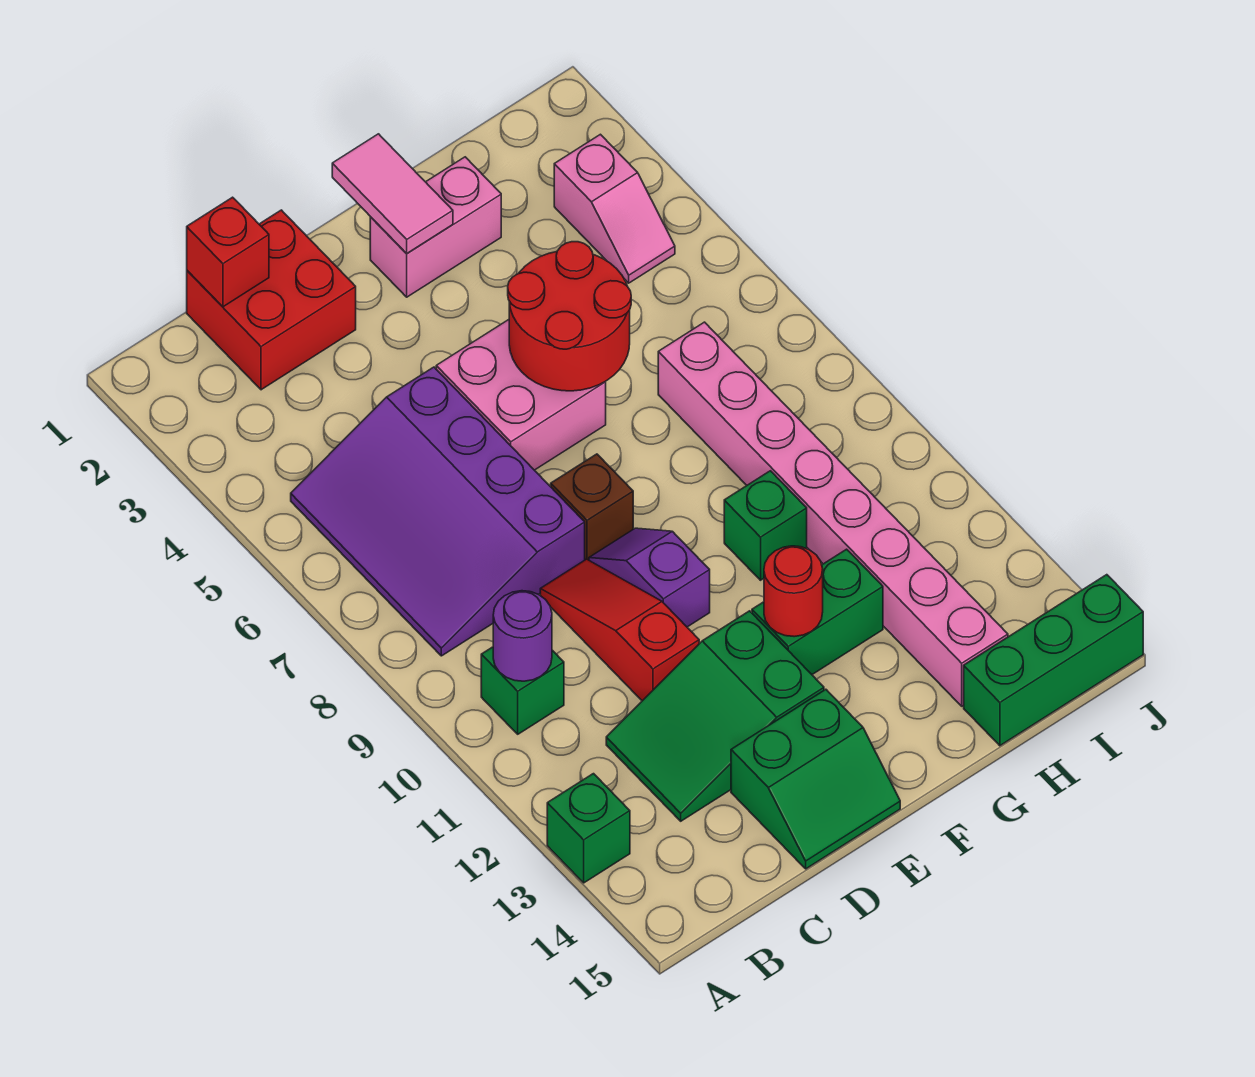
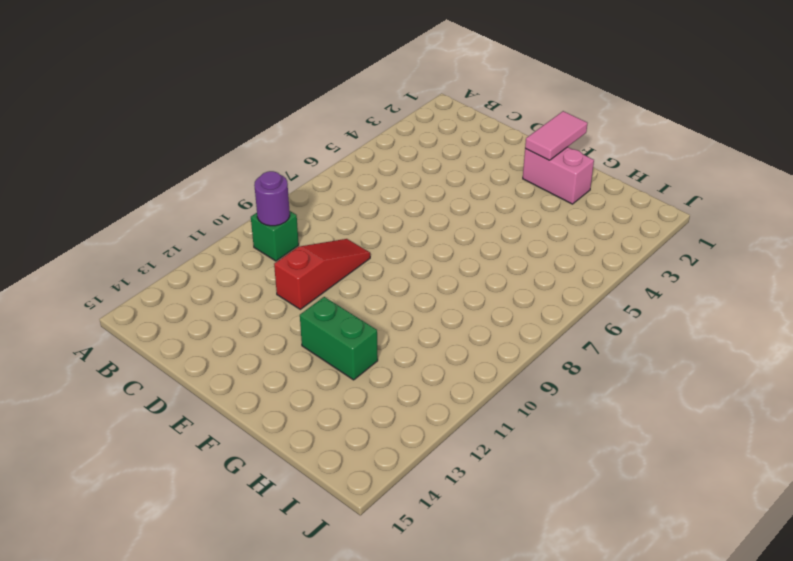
none -> green brick A13 level 1
none -> purple slope B5:D8 level 1 top D
none -> red brick C1:D2 level 1

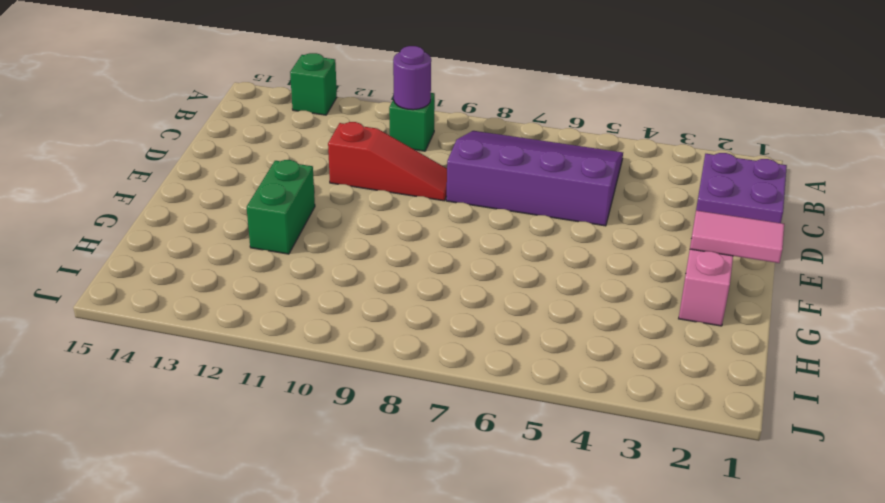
purple brick C1:D2 level 1 -> red brick C1:D2 level 1
none -> green slope C12:E13 level 1 top E
none -> green slope D14:E15 level 1 top 14
none -> pink brick E5:F6 level 1

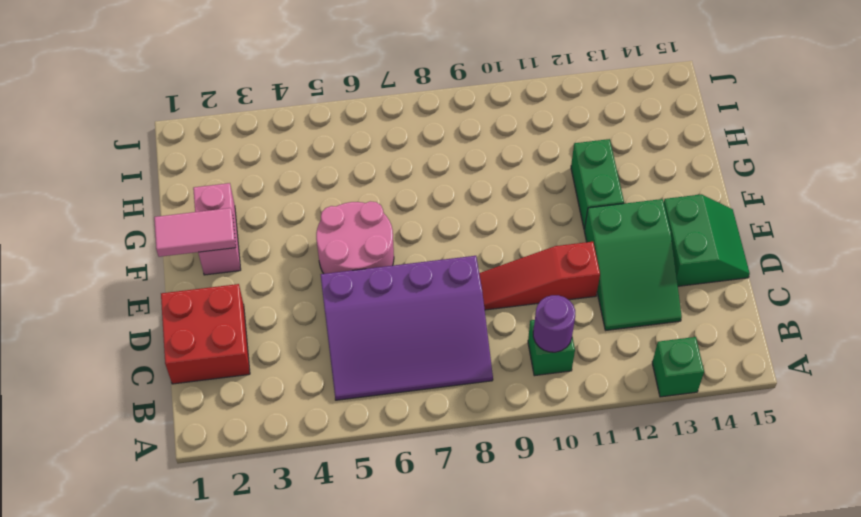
pink round brick E5:F6 level 1 -> pink brick E5:F6 level 1
none -> brown brick E8 level 1
none -> purple slope E9:E10 level 1 top 10
none -> green brick G10 level 1

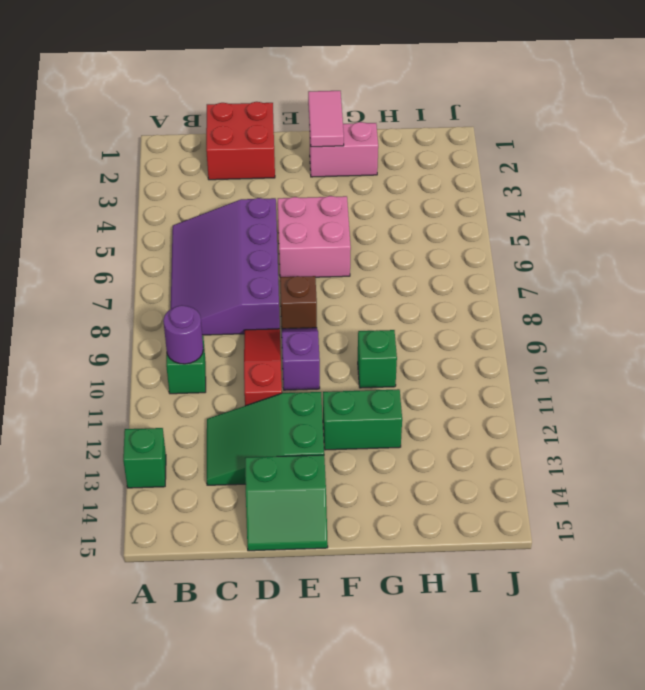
none -> pink brick H7:H14 level 1
none -> green brick H15:J15 level 1
none -> pink slope I3:I4 level 1 top 3

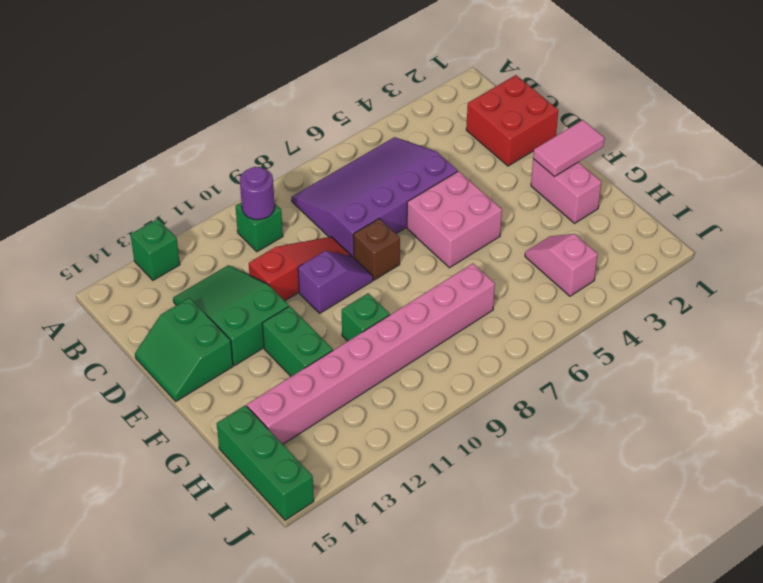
pink slope H4:I4 level 1 top I -> pink slope I3:I4 level 1 top 3
none -> red brick C1 level 2
none -> red round brick F5:G6 level 2
none -> red round brick F12 level 2

